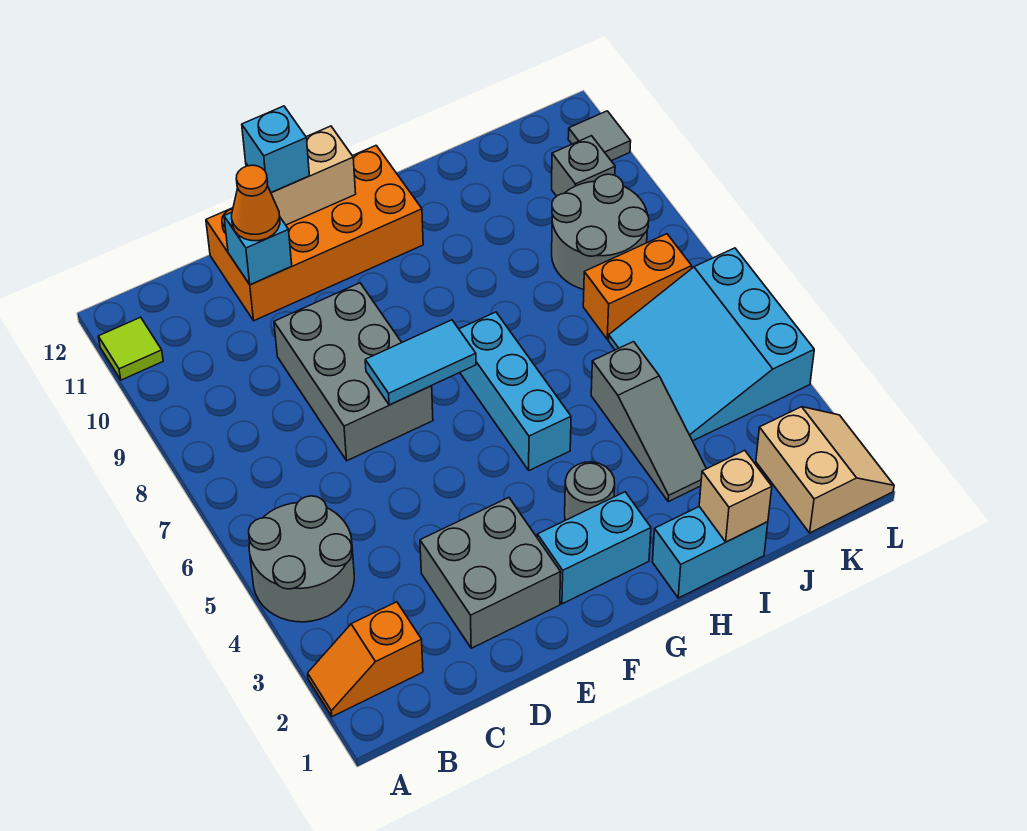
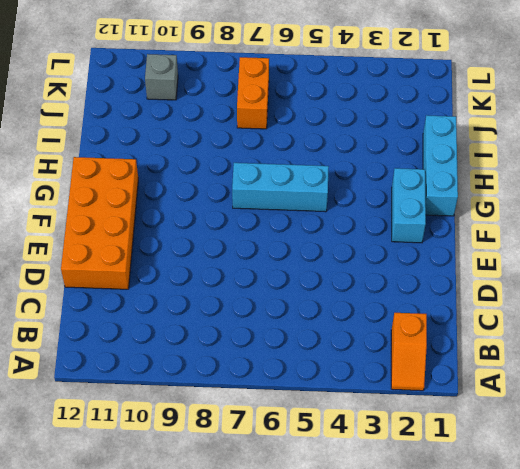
cyan brick G1:I1 level 1 -> cyan brick H1:I1 level 1
none -> grey round brick A4:B5 level 1
none -> lime tile A11 level 1
none -> grey brick D2:E3 level 1

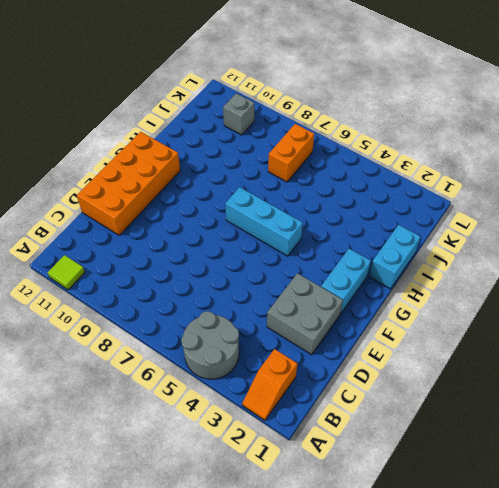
none -> grey brick D7:E9 level 1
none -> grey round brick G3 level 1
none -> grey slope I3:I5 level 1 top 5

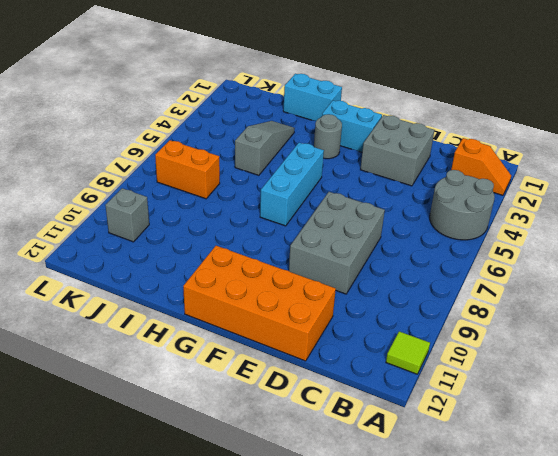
none -> cyan slope J4:L6 level 1 top L
none -> grey round brick J8:K9 level 1
none -> tan slope K1:L2 level 1 top K

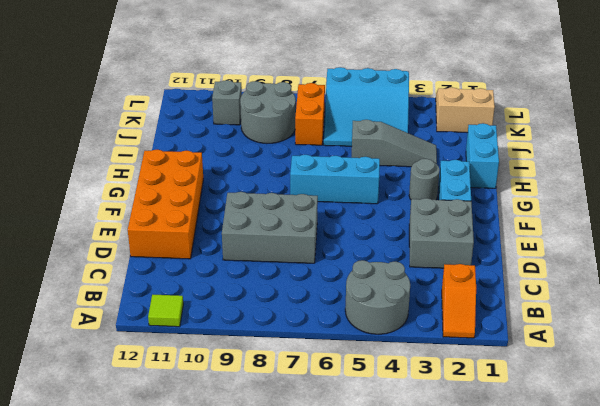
none -> grey tile L11 level 1
none -> cyan brick D11 level 2
none -> cyan tile E7:F7 level 2

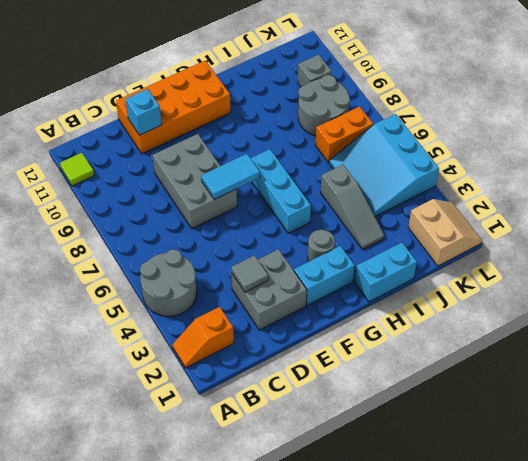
grey tile D3 level 2 -> grey tile L11 level 1
none -> tan brick E12:F12 level 2
none -> tan brick I1 level 2
none -> orange cone D11 level 3

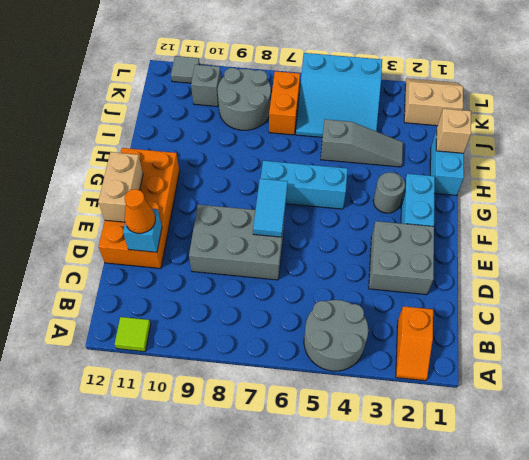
none -> cyan brick E12 level 3

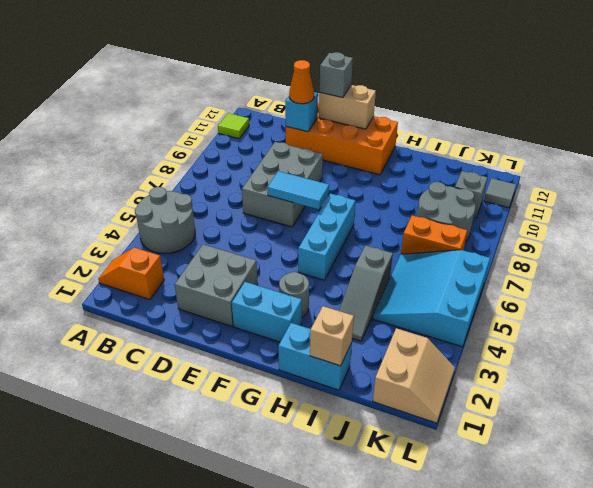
grey brick E12 level 3 -> cyan brick E12 level 3

